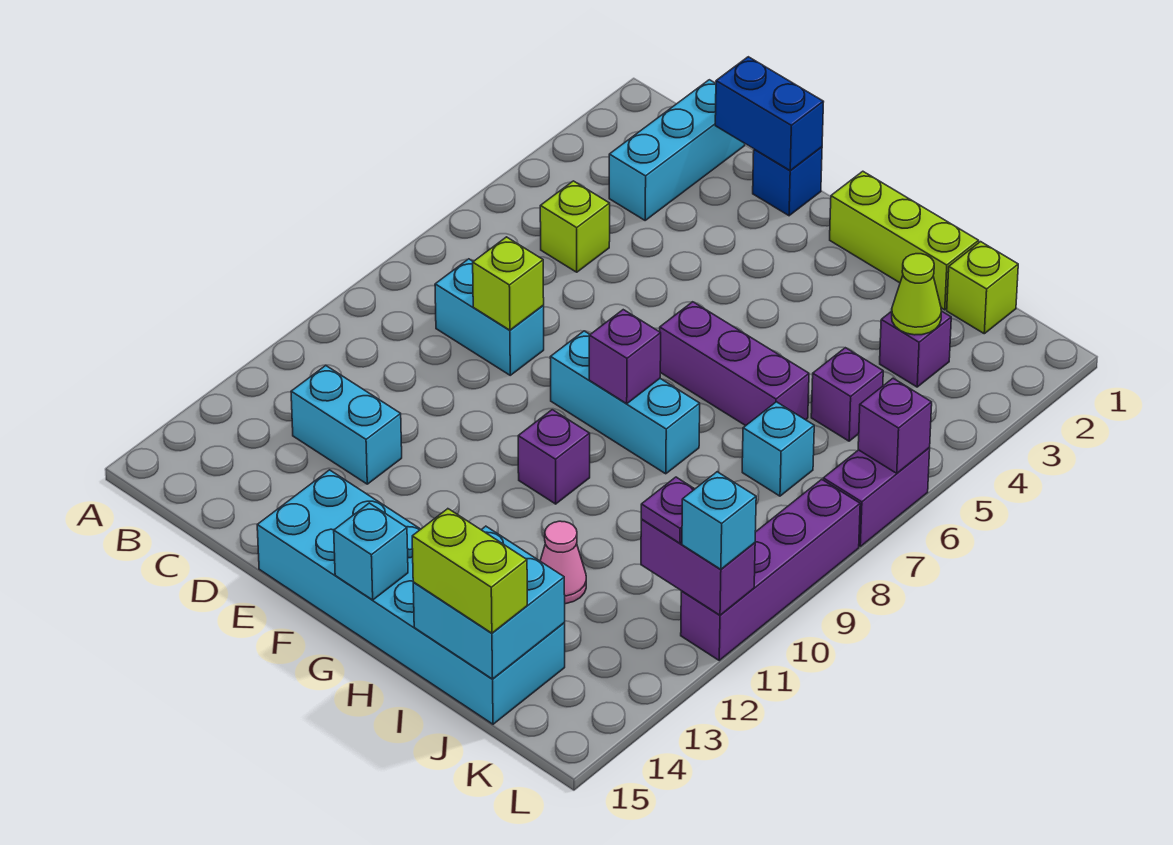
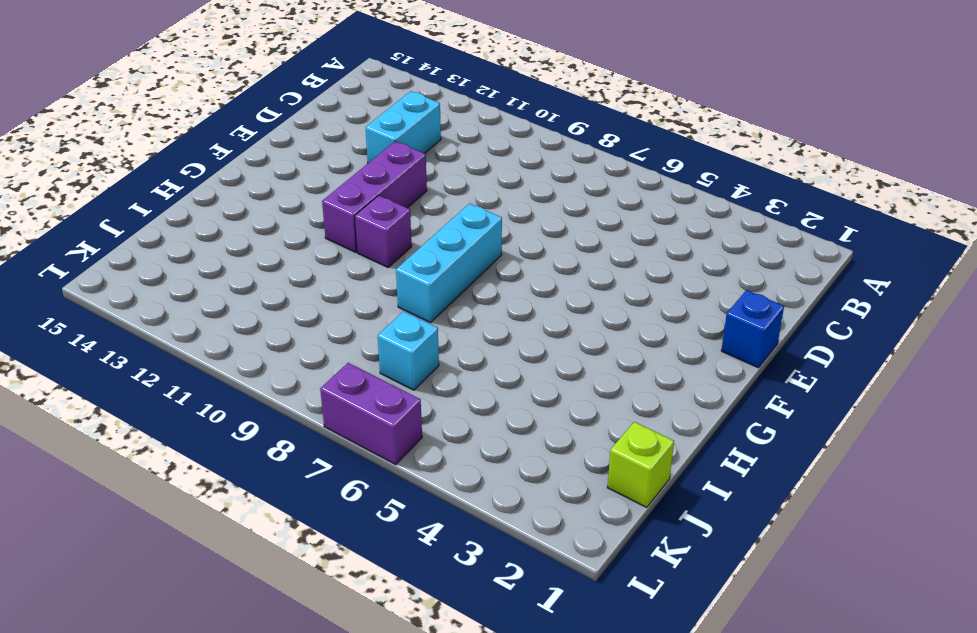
purple brick E11:G11 level 1 -> purple brick G6:I6 level 1
none -> cyan brick C1:C3 level 1
none -> lime brick C5 level 1
none -> cyan brick C8:D8 level 1

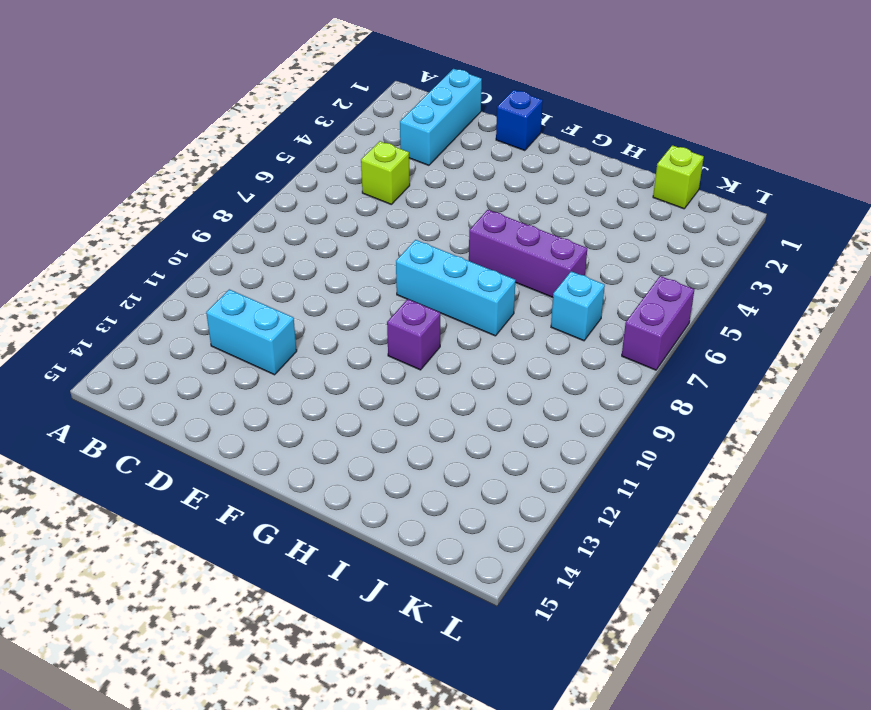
none -> cyan brick C8:D8 level 1
none -> cyan brick E14:J15 level 1
none -> lime brick G1:I1 level 1

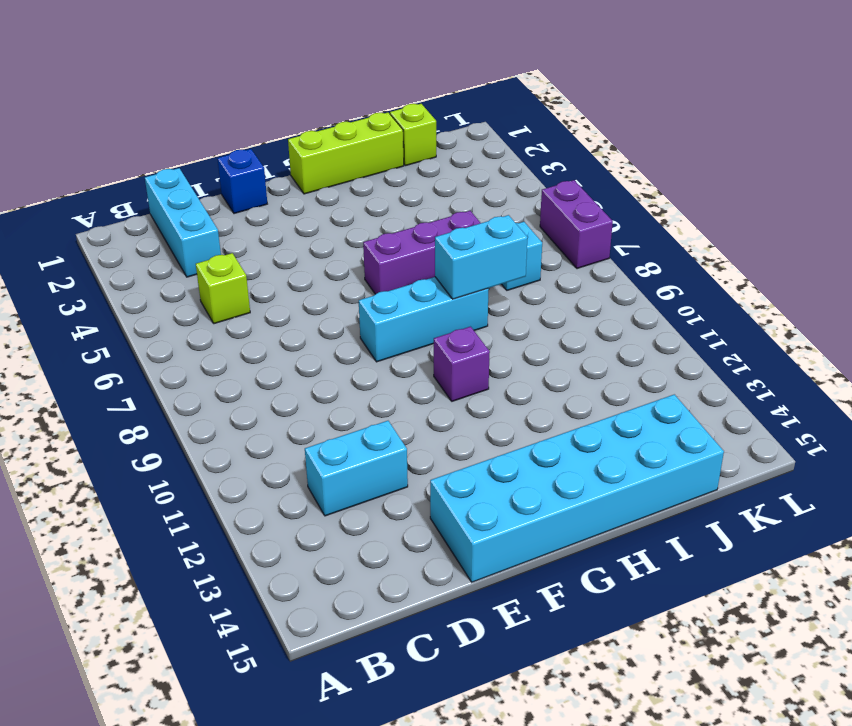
cyan brick H8:I8 level 2 -> cyan brick C8:D8 level 1
none -> pink cone I12 level 1
none -> purple brick J3 level 1
none -> purple brick J5 level 1

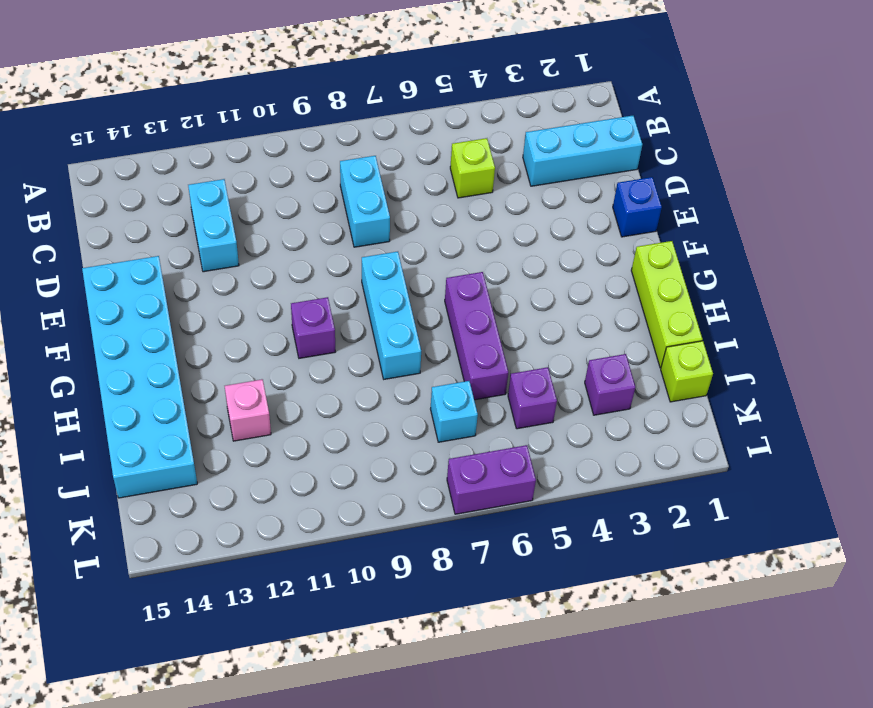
pink brick I12 level 1 -> pink cone I12 level 1
none -> purple brick L8:L11 level 1
none -> blue brick D1:E1 level 2
none -> lime brick D8 level 2

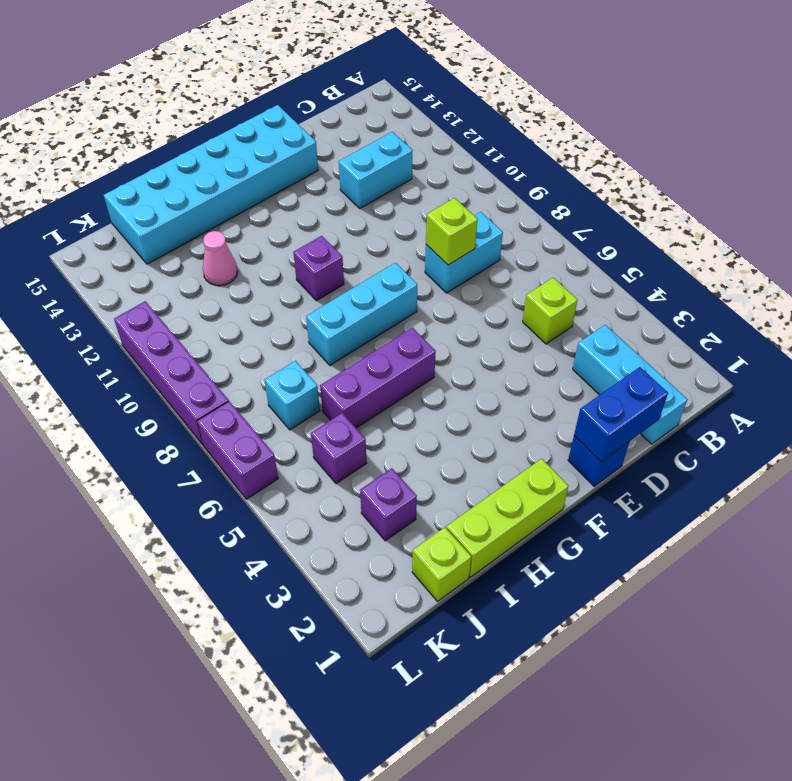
none -> purple brick G8 level 2
none -> cyan brick G15 level 2
none -> cyan brick I14:J15 level 2

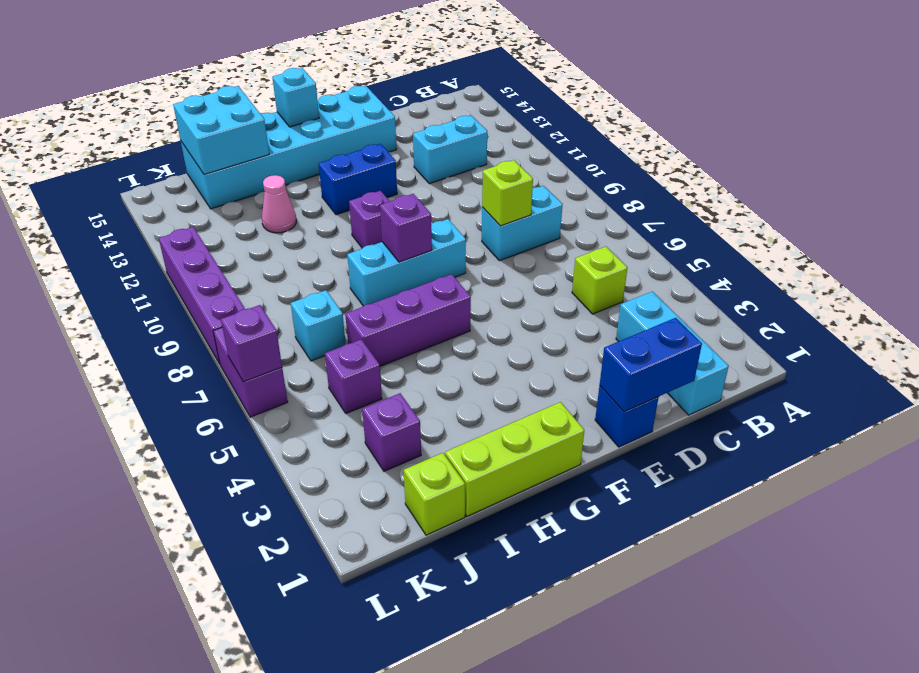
blue brick F12:G12 level 1 -> none
none -> lime cone J3 level 2
none -> purple brick K11:L11 level 2
none -> lime brick I15:J15 level 3

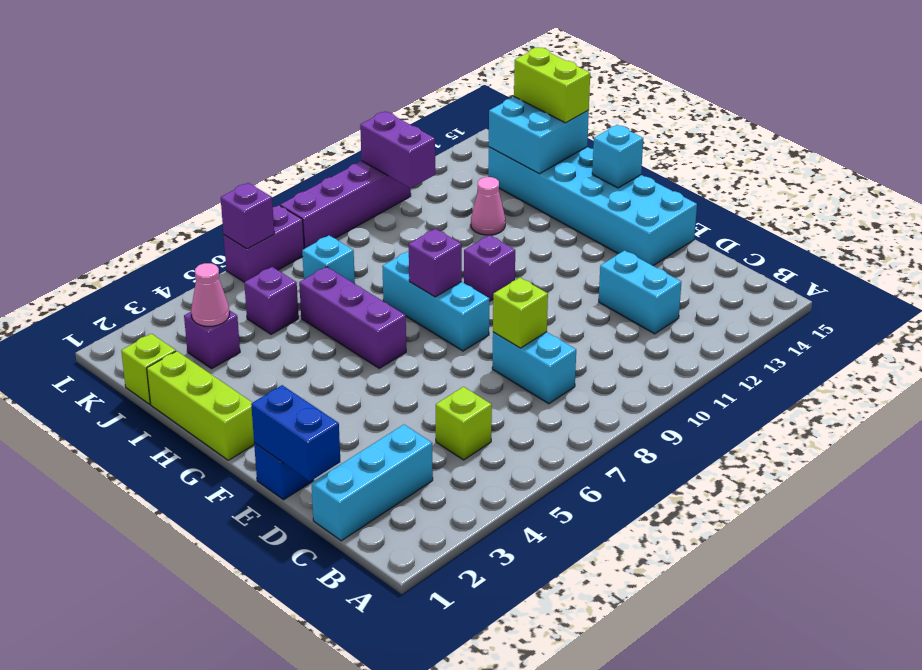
pink cone J3 level 2 -> lime cone J3 level 2
none -> purple plate K11 level 3
none -> cyan brick L11 level 3

